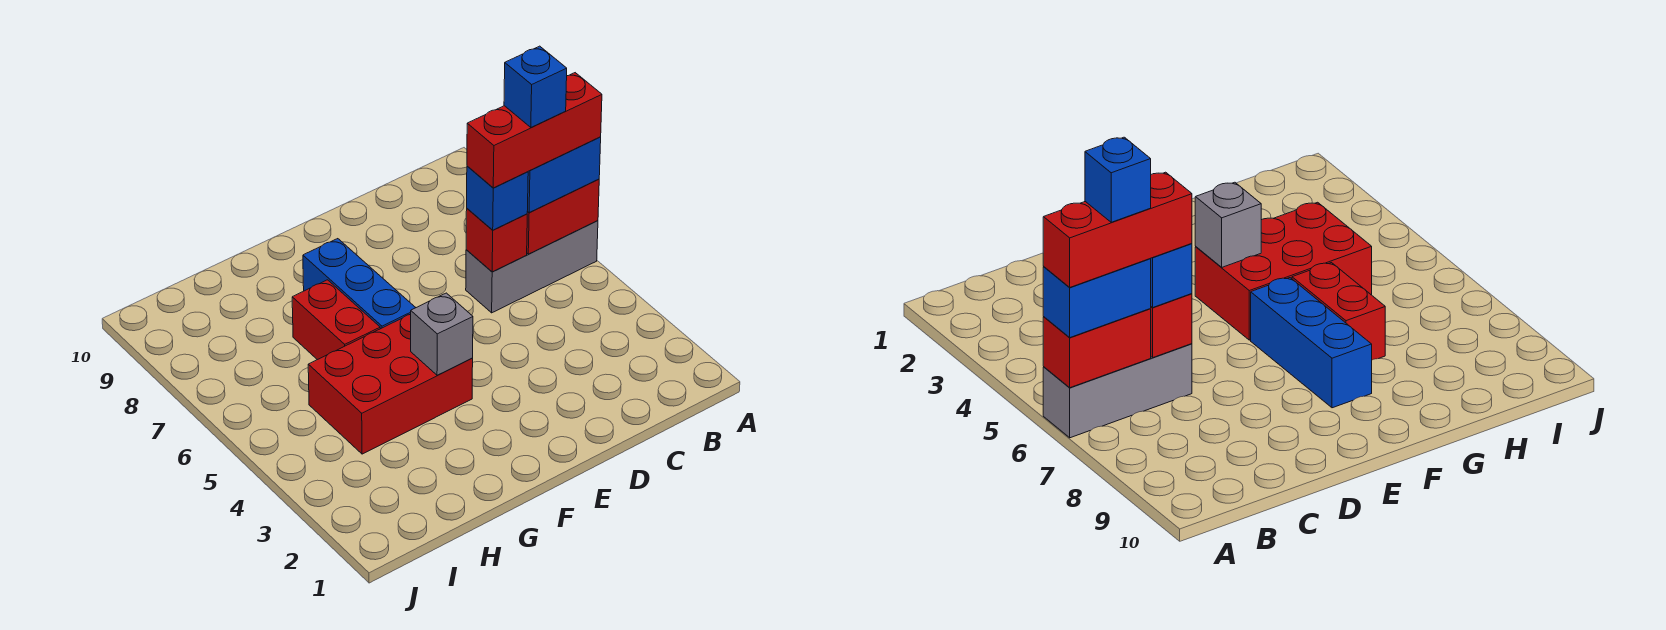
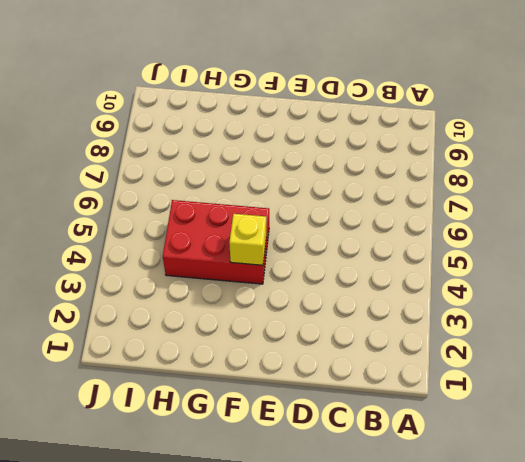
yellow brick F4 level 2 -> grey brick F4 level 2
none -> grey brick A6:C6 level 1
none -> blue brick F6:F8 level 1

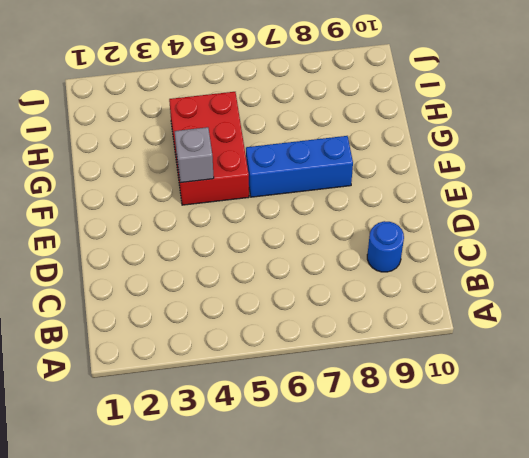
blue round brick C9 level 1 -> none
none -> grey brick A6:C6 level 1
none -> red brick G6:G7 level 1

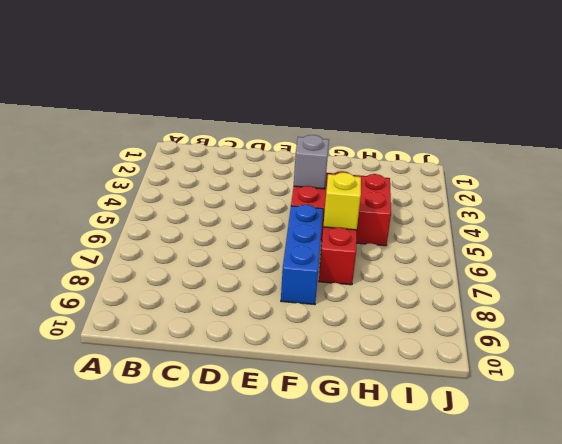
yellow brick G6 level 2 -> none
none -> grey brick A6:C6 level 1
none -> red brick A6:B6 level 2

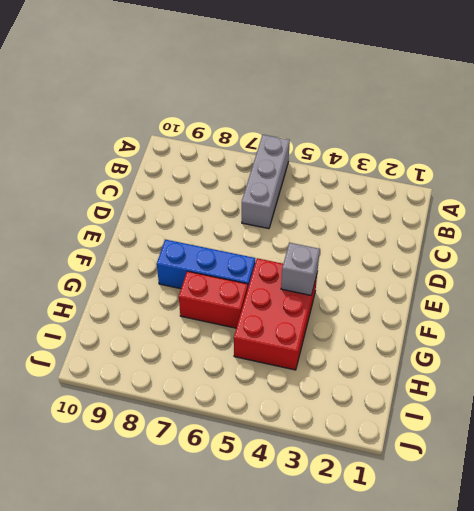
none -> red brick A6:B6 level 2
none -> red brick C6 level 2

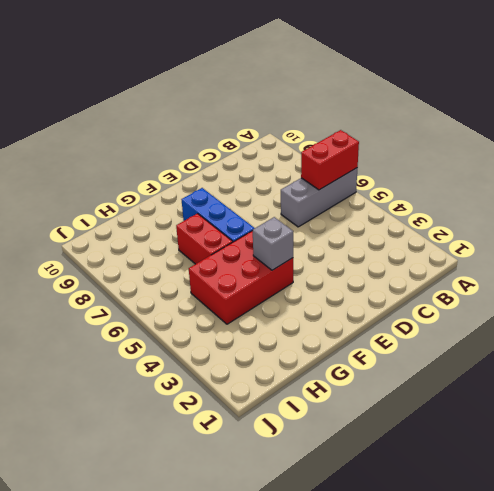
none -> red brick C6 level 2
none -> blue brick A6:B6 level 3

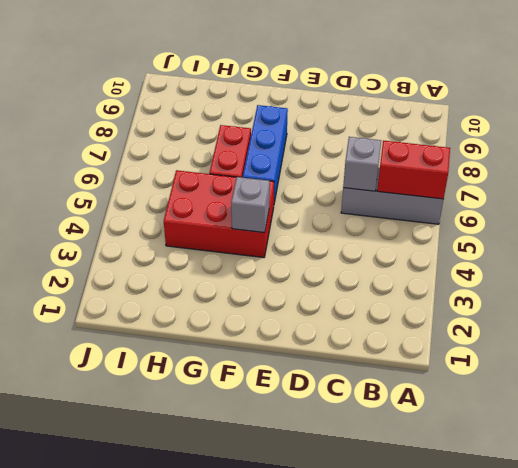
grey brick C6 level 2 -> red brick C6 level 2
none -> blue brick A6:B6 level 3
none -> blue brick C6 level 3

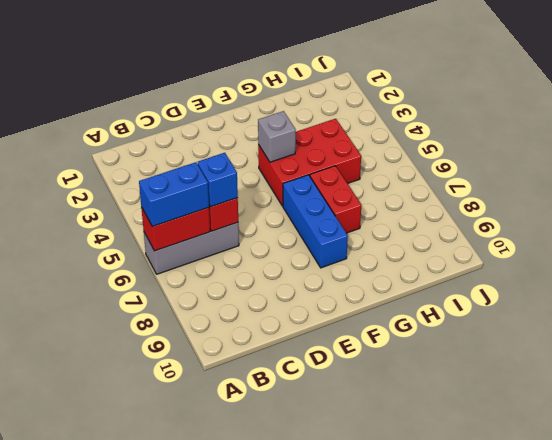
none -> red brick A6:C6 level 4
none -> blue brick B6 level 5

